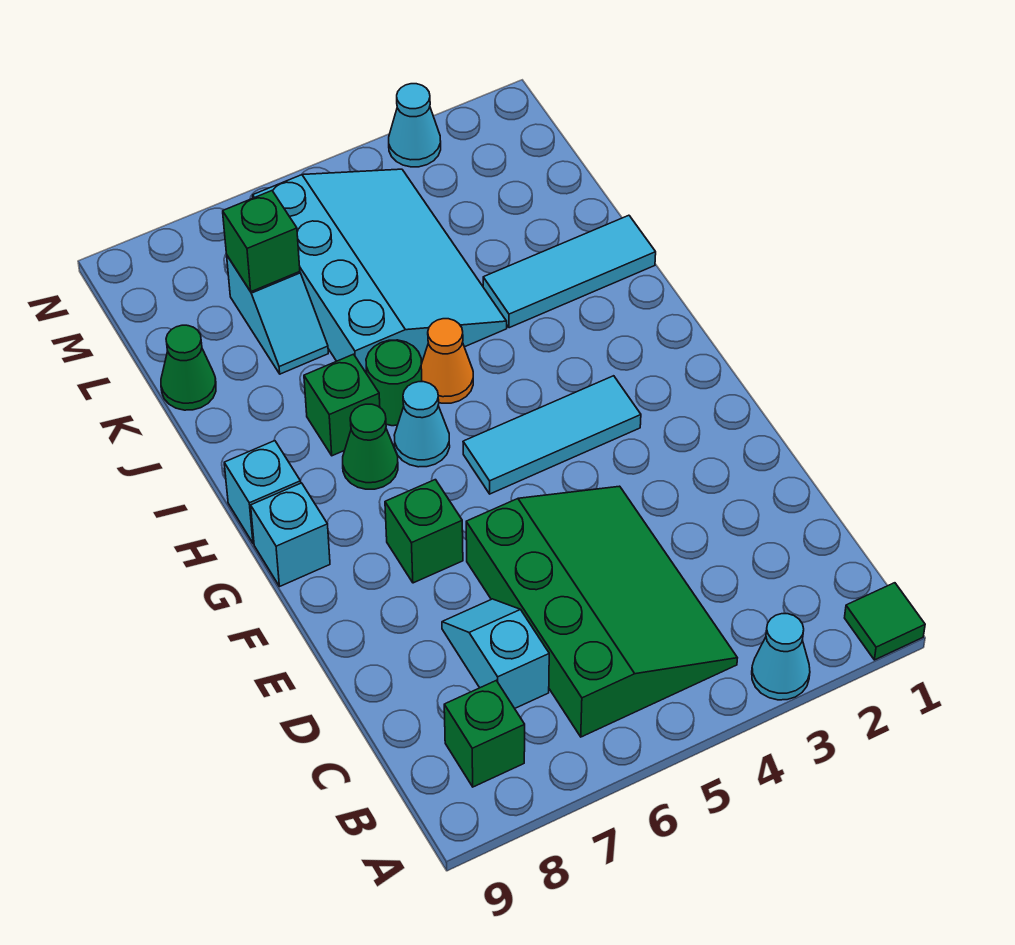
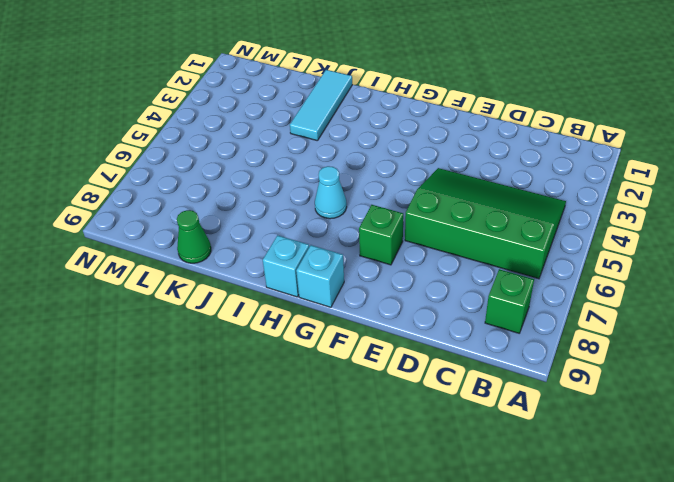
none -> green tile A1 level 1
none -> cyan cone A3 level 1
none -> cyan slope C7:D7 level 1 top C

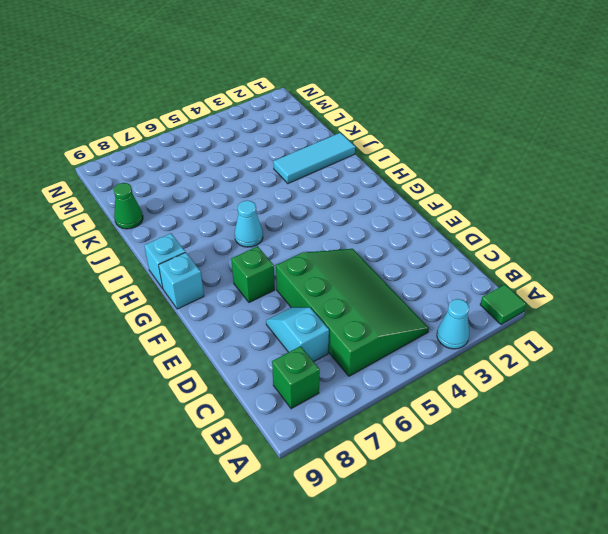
none -> cyan tile G3:G5 level 1
none -> green cone H7 level 1
none -> orange cone I5 level 1

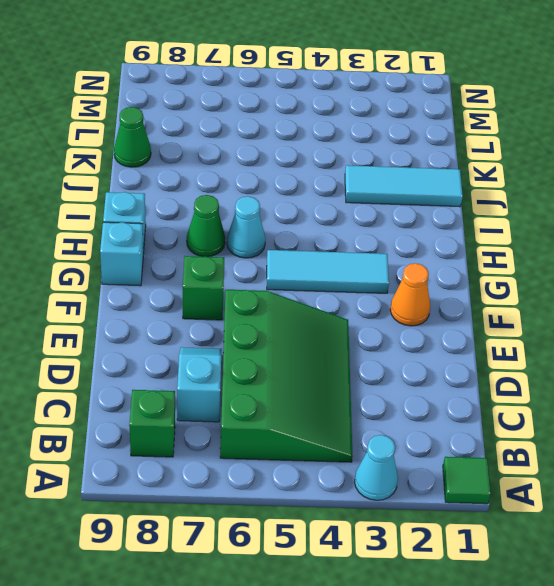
orange cone F2 level 1 -> orange cone I5 level 1
none -> green round brick I6 level 1
none -> green brick I7 level 1
none -> cyan slope J4:M6 level 1 top 6

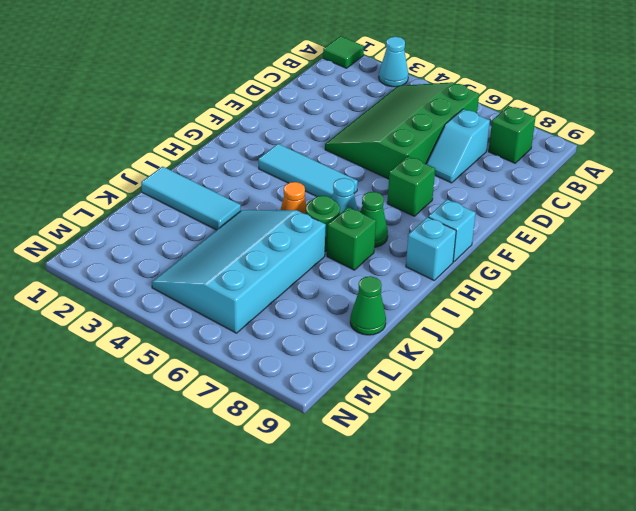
none -> cyan slope K7:L7 level 1 top L
none -> cyan cone N3 level 1
none -> green brick L7 level 2

